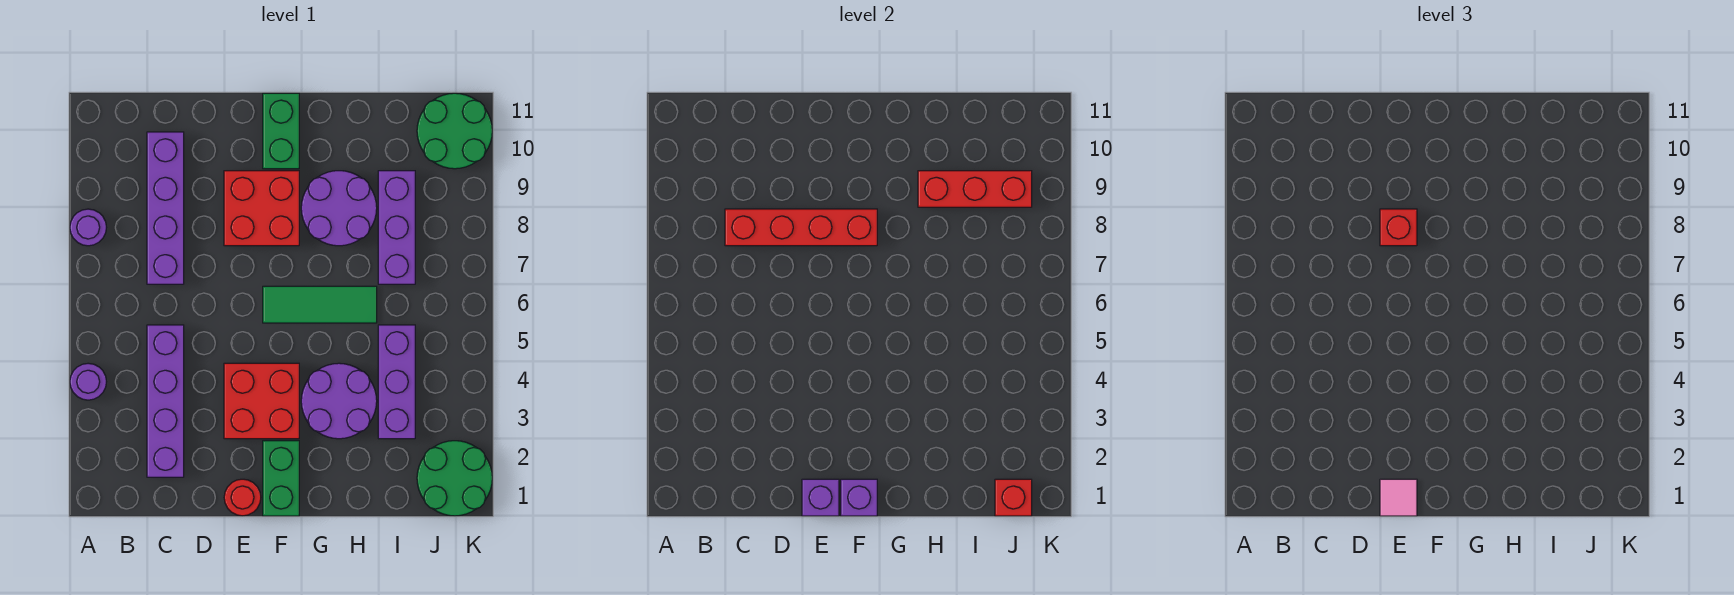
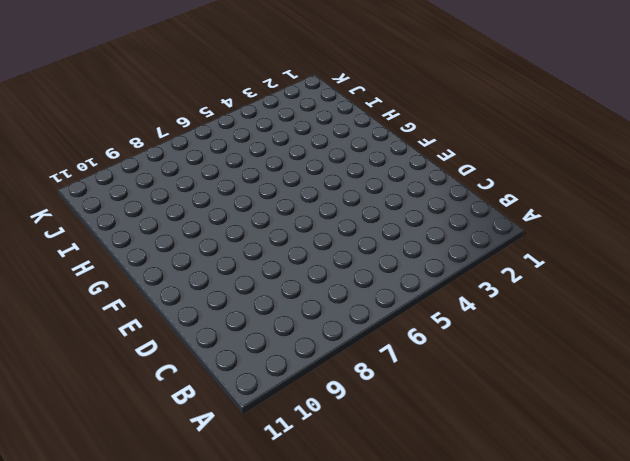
none -> purple round brick A4 level 1
none -> purple round brick A8 level 1
none -> purple brick C2:C5 level 1

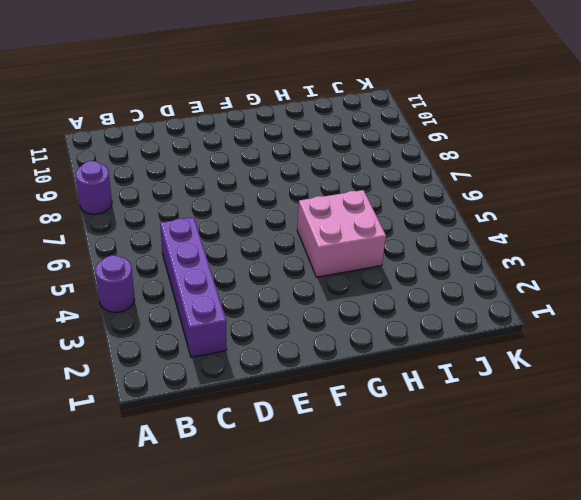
pink brick G4:H5 level 1 -> purple round brick G3:H4 level 1
none -> purple brick C7:C10 level 1
none -> red round brick E1 level 1
none -> red brick E3:F4 level 1

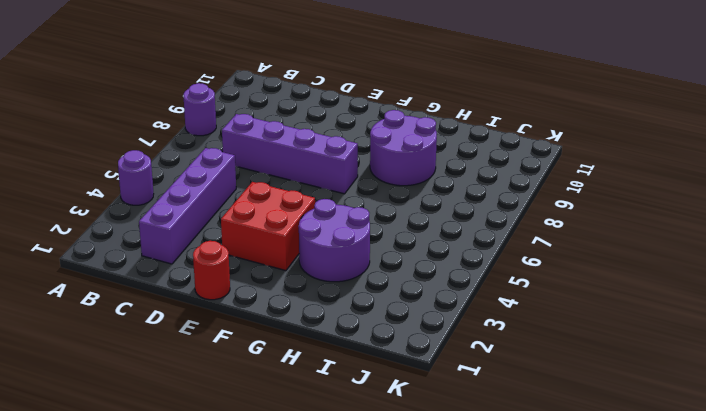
purple brick C7:F7 level 1 -> purple brick C7:C10 level 1
none -> red brick E8:F9 level 1
none -> green brick F1:F2 level 1
none -> green tile F6:H6 level 1

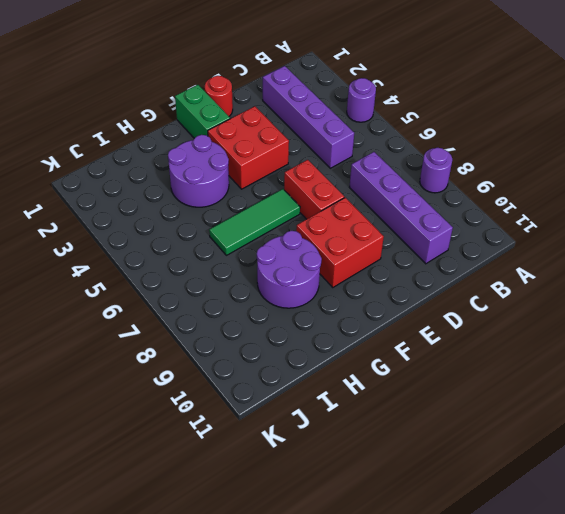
red brick E6:E7 level 1 -> none
none -> green brick F10:F11 level 1
none -> purple brick I3:I5 level 1
none -> purple brick I7:I9 level 1

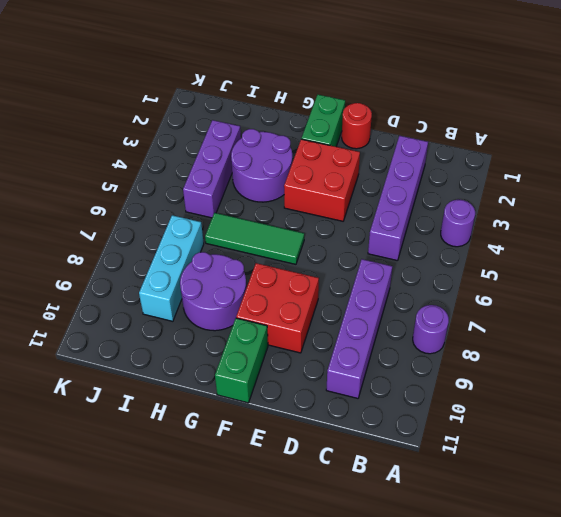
cyan brick I7:I9 level 1 -> purple brick I7:I9 level 1
none -> green round brick J1:K2 level 1
none -> green round brick J10:K11 level 1
none -> red brick C8:F8 level 2

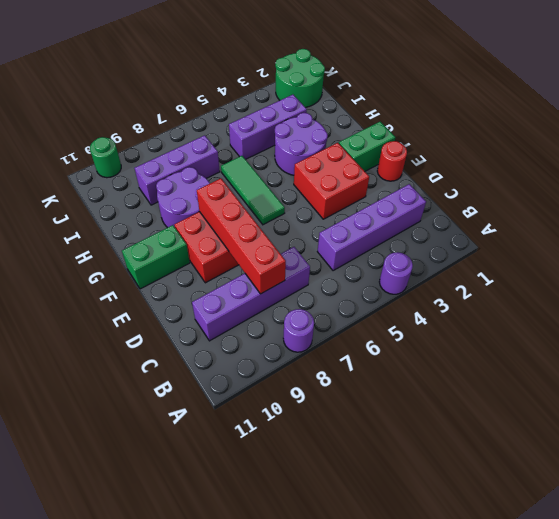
green round brick K10 level 1 -> green round brick J10:K11 level 1
none -> purple brick E1 level 2
none -> purple brick F1 level 2
none -> red brick H9:J9 level 2

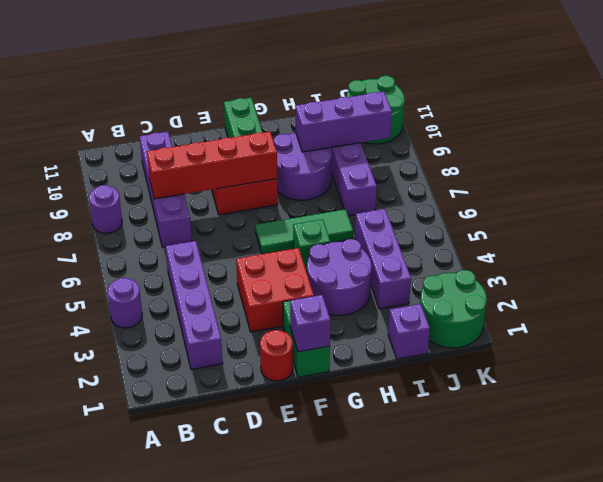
green brick G5 level 1 -> none
purple brick H9:J9 level 2 -> red brick H9:J9 level 2
purple brick I1 level 1 -> purple brick E1 level 2
none -> red brick J1 level 2
none -> pink tile E1 level 3
none -> red brick E8 level 3

